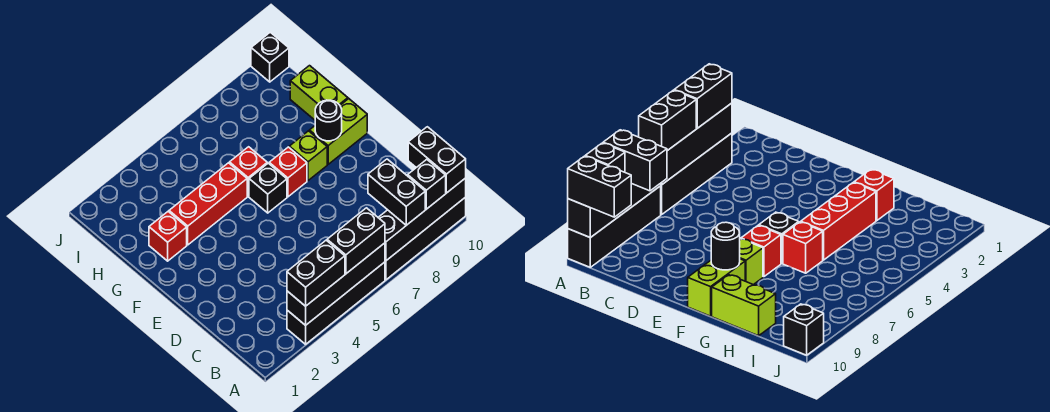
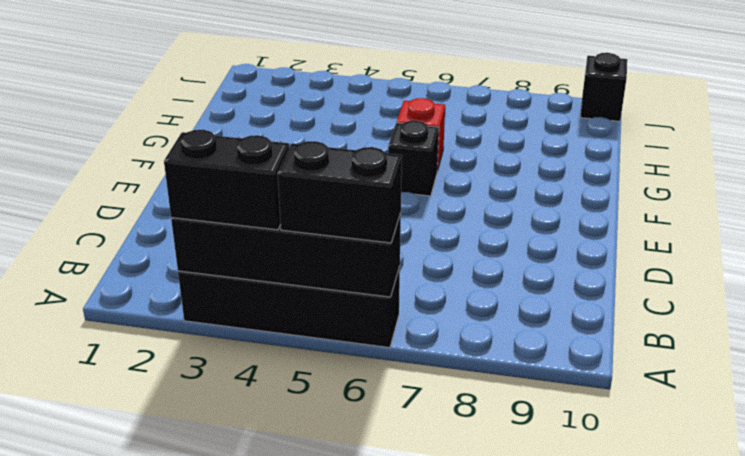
none -> black brick A7:A10 level 1
none -> red brick F7 level 1
none -> lime brick F8 level 1

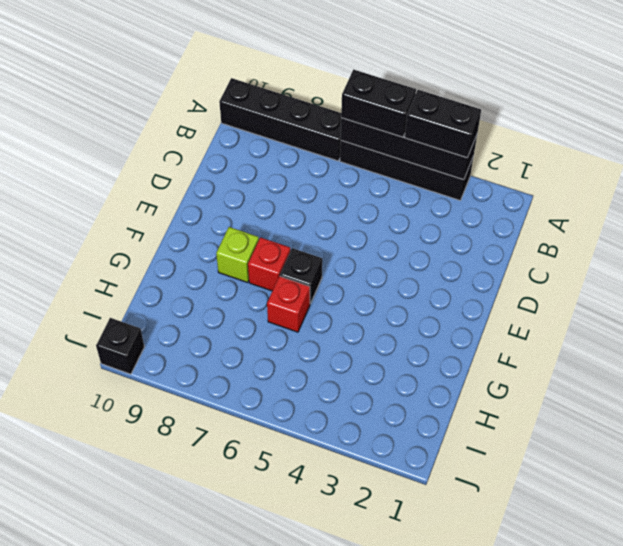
none -> lime brick F9:F10 level 1
none -> red brick G2 level 1
none -> red brick G3:G5 level 1

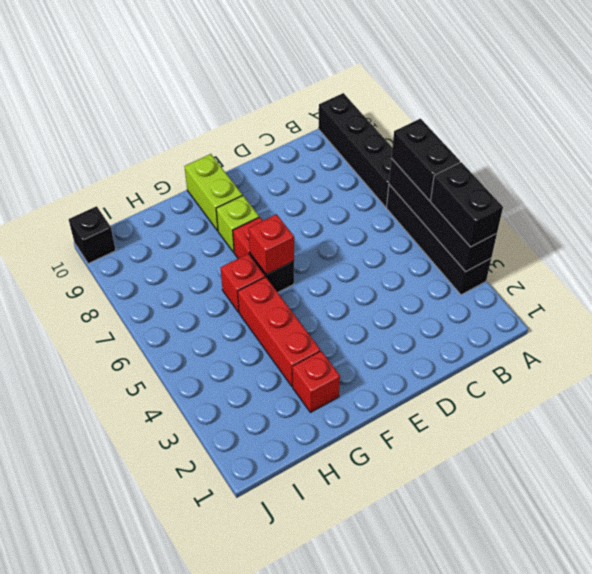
red brick F6 level 2 -> none
none -> lime brick G10:H10 level 1
none -> black brick A7:A10 level 2
none -> black round brick F9 level 2

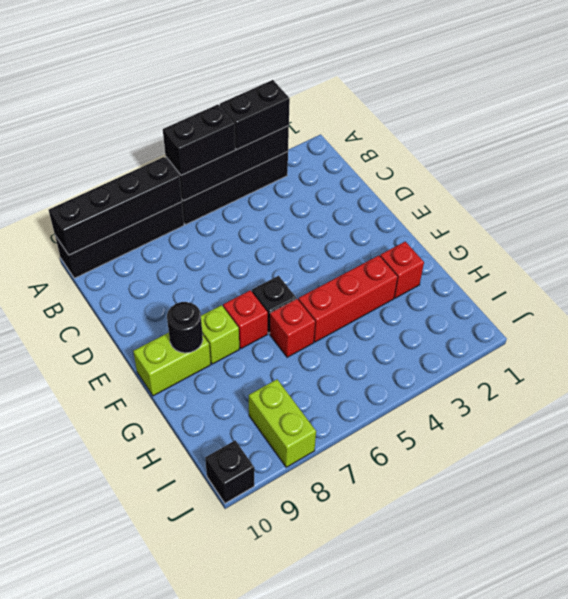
lime brick I8:J8 level 1 -> lime brick G10:H10 level 1
none -> black brick A8:B8 level 3
none -> black brick A9 level 3
none -> black brick A10:B10 level 3

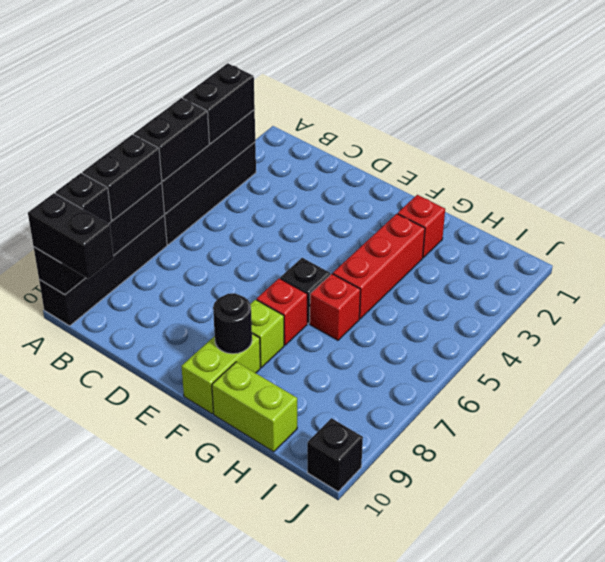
black brick A7:A8 level 3 -> black brick A8:B8 level 3

